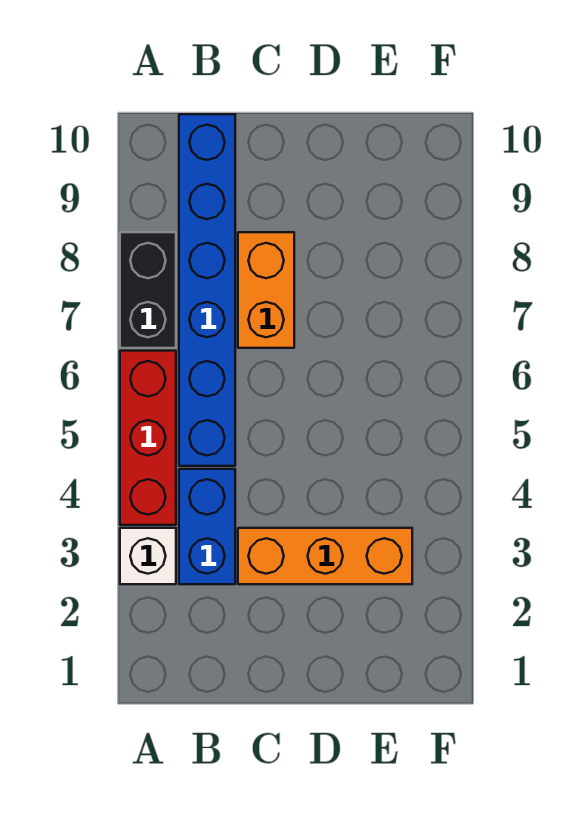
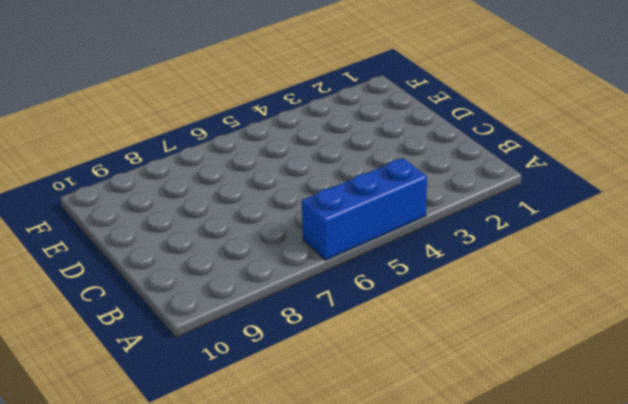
blue brick A4:A6 level 1 -> red brick A4:A6 level 1
none -> white brick A3 level 1
none -> black brick A7:A8 level 1

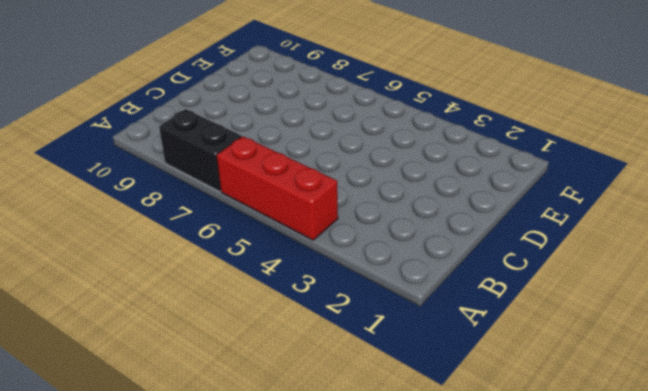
none -> white brick A3 level 1
none -> blue brick B3:B4 level 1

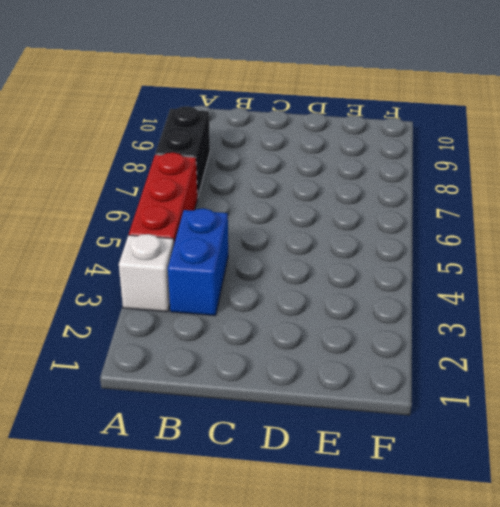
none -> blue brick B5:B10 level 1
none -> orange brick C3:E3 level 1

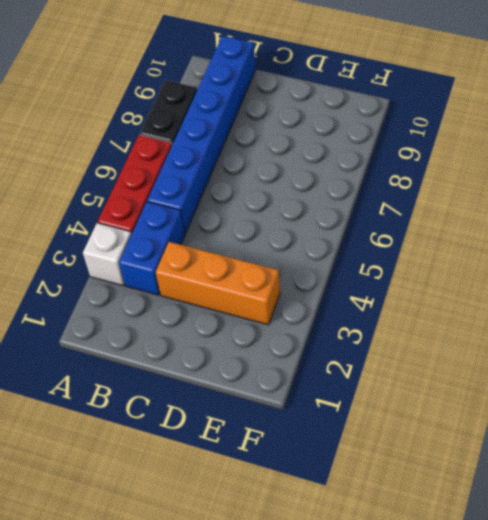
none -> orange brick C7:C8 level 1

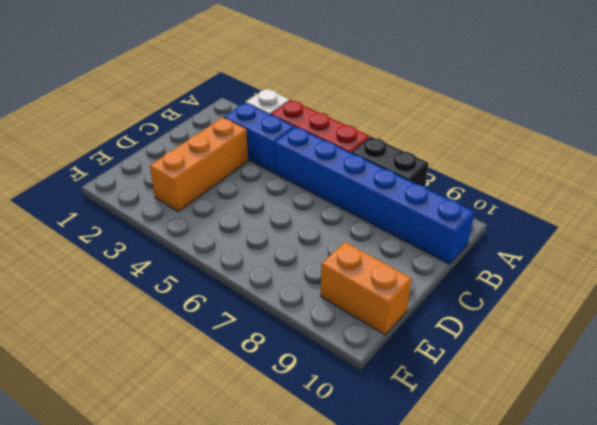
orange brick E9:E10 level 1 -> orange brick C7:C8 level 1

